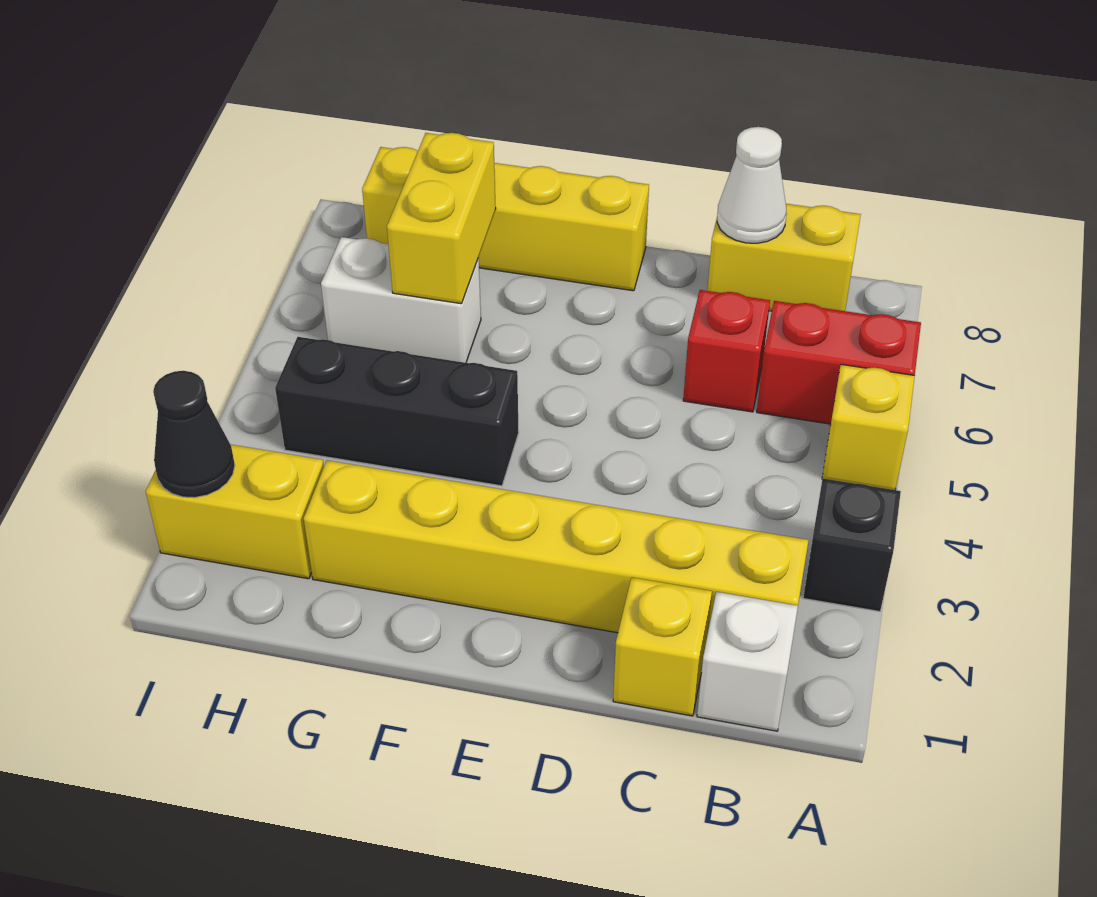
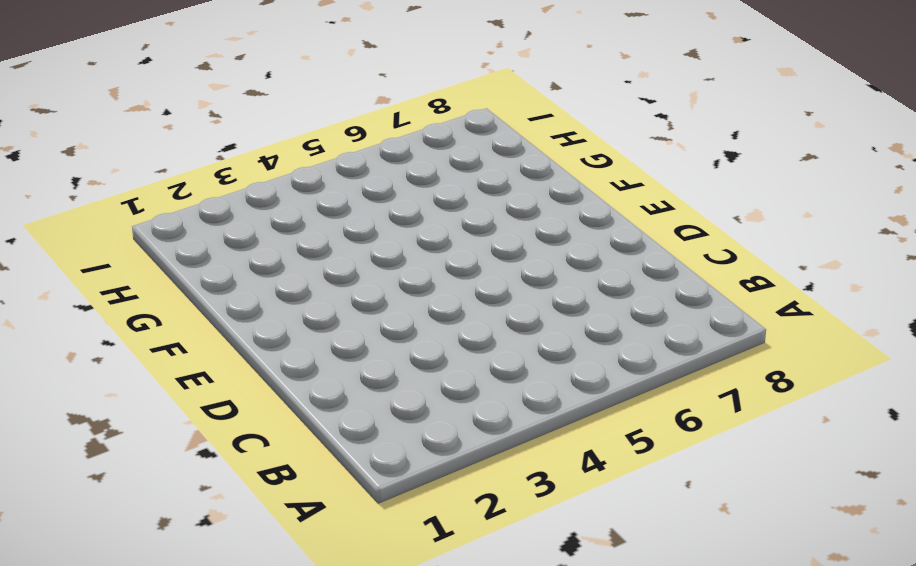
none -> black brick A3 level 1
none -> yellow brick A5 level 1
none -> red brick A6:B6 level 1

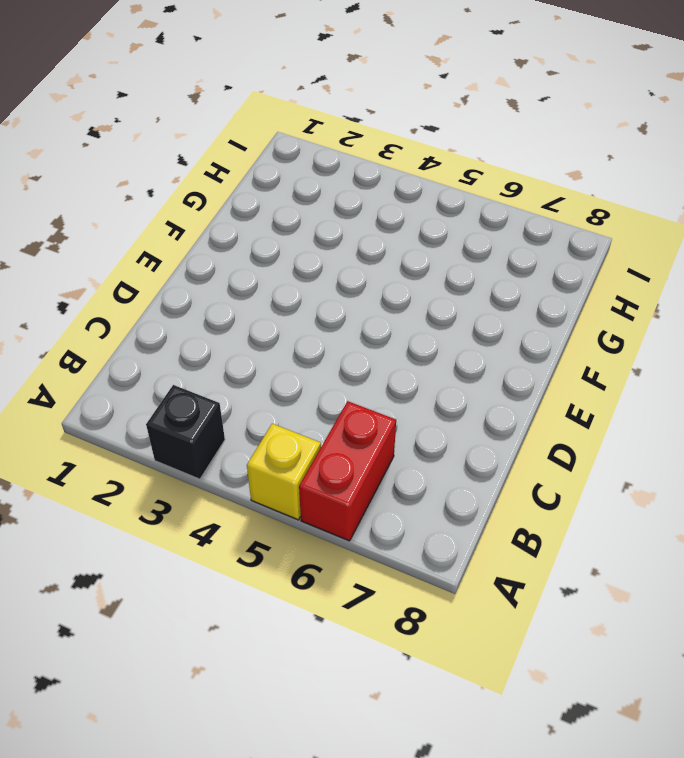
none -> white brick B1 level 1
none -> yellow brick B2:G2 level 1
none -> yellow brick B8:C8 level 1

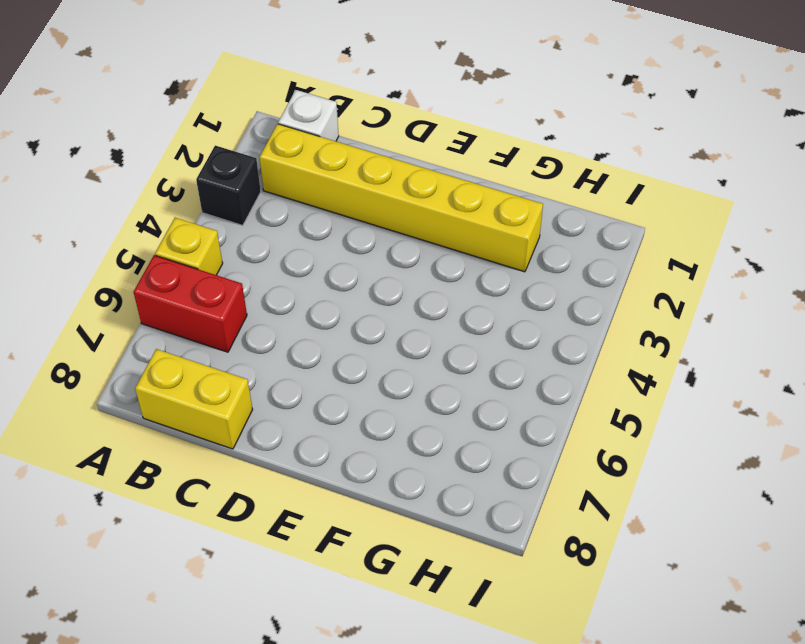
none -> yellow brick C1 level 1
none -> red brick C6 level 1
none -> yellow brick E8:H8 level 1

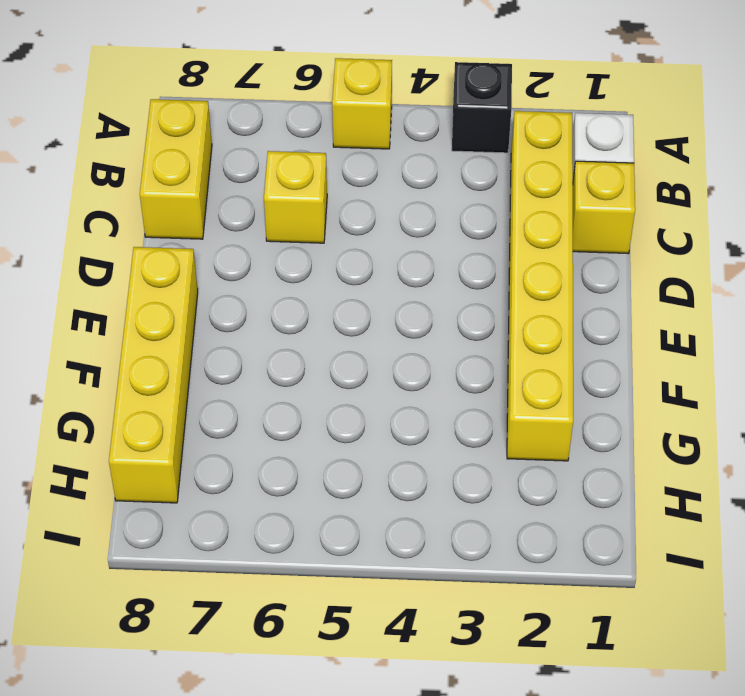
yellow brick C6 level 1 -> red brick C6 level 1
none -> red brick A6:B6 level 1
none -> black brick F4:H4 level 1
none -> white brick G6:H6 level 1

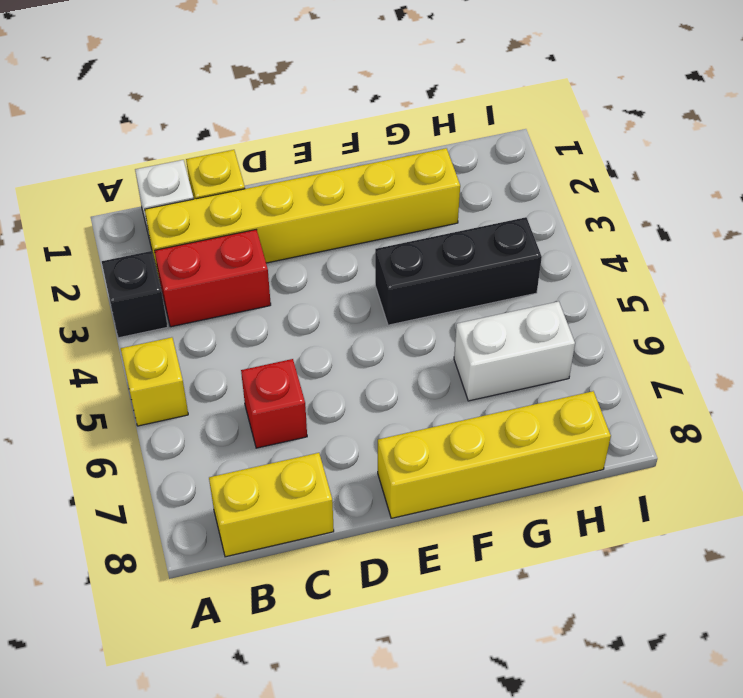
red brick B3:C3 level 1 -> red brick A6:B6 level 1
none -> yellow brick H2:I2 level 1
none -> white cone C8 level 2
none -> yellow brick G6:G7 level 2

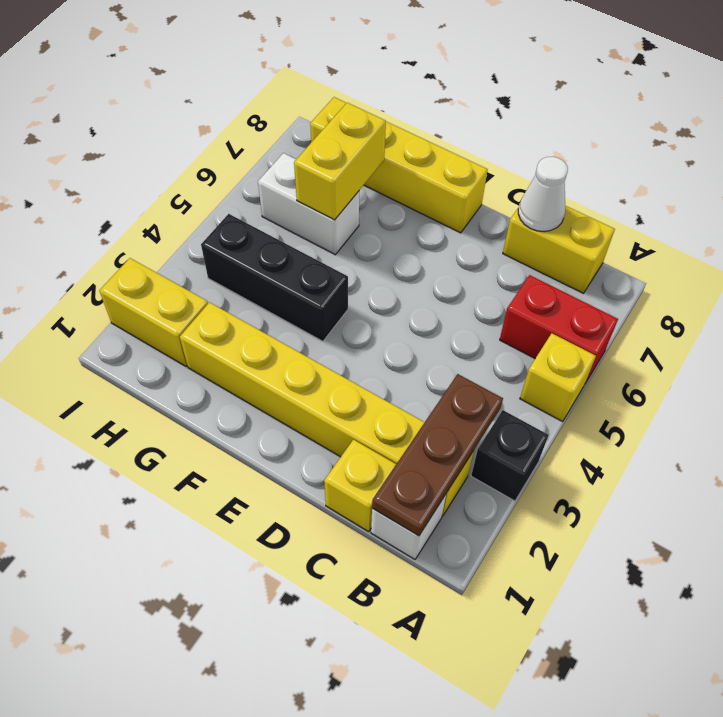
brown plate B1:B3 level 2 -> none
none -> red brick C6 level 1
none -> black cone I2 level 2

